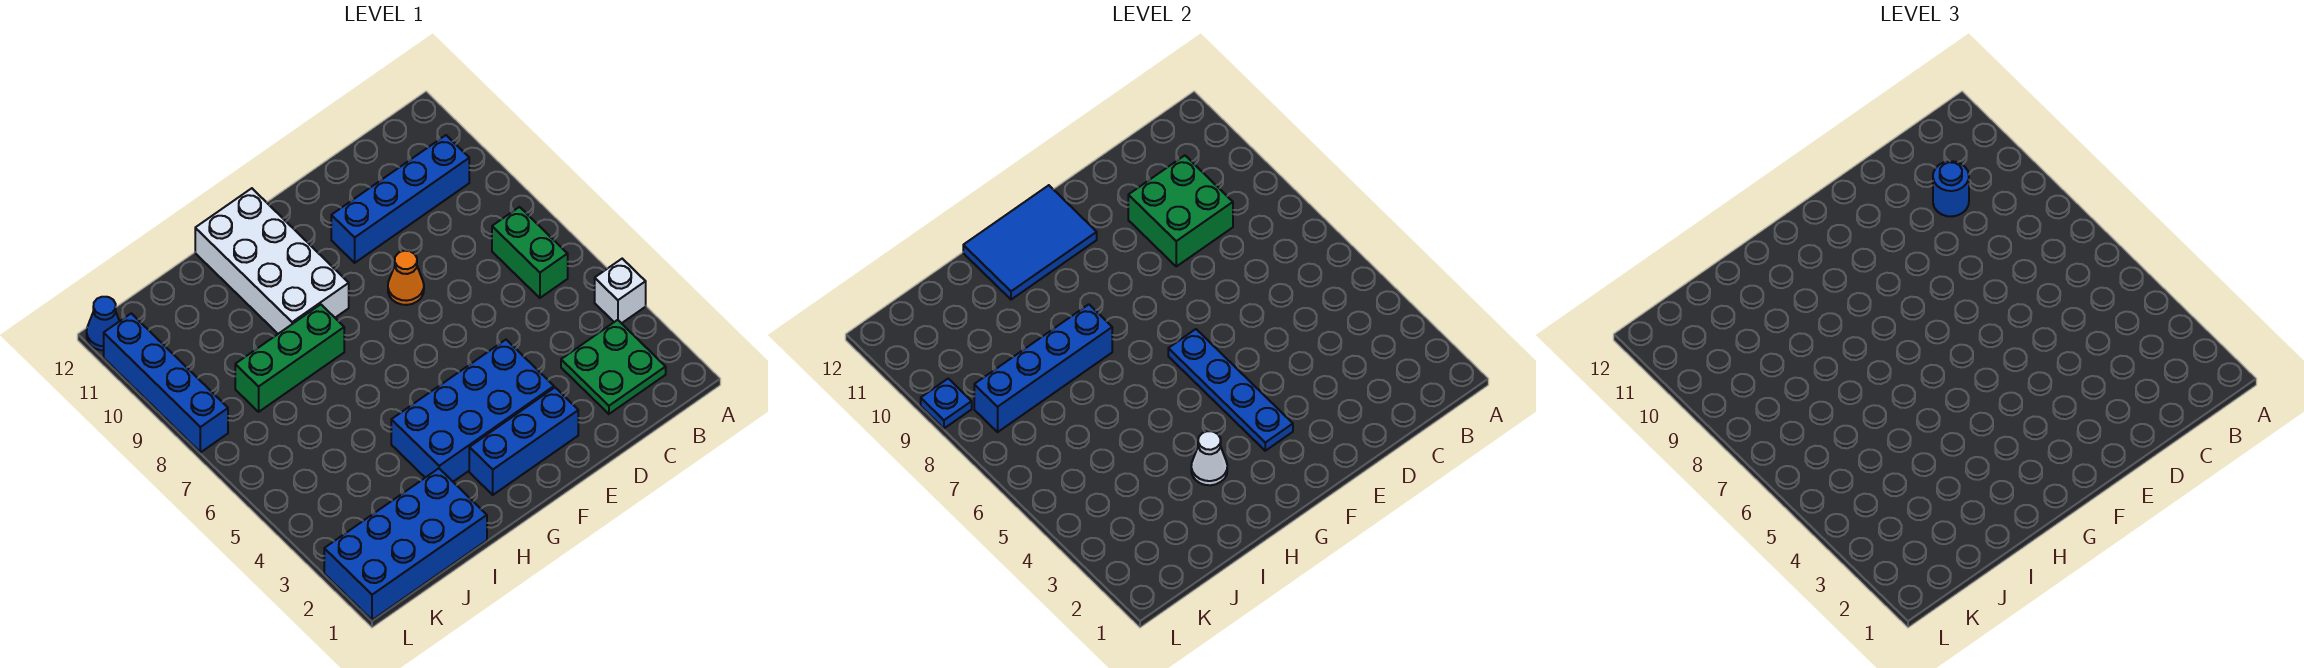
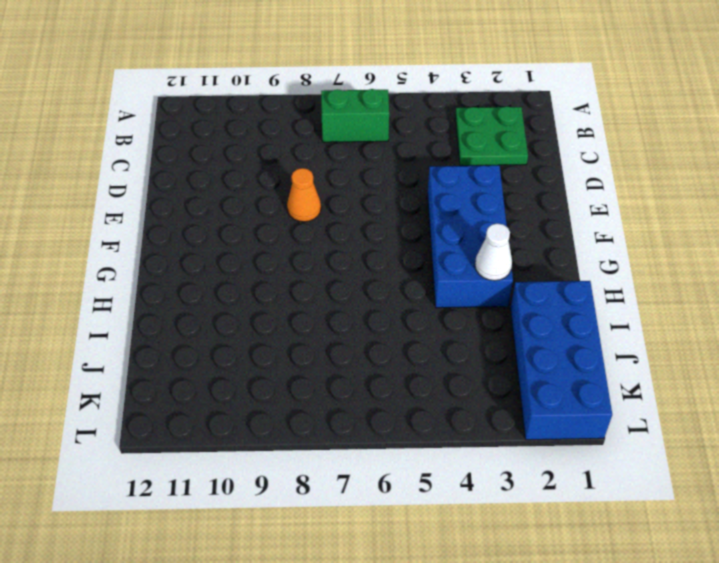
none -> white brick A4 level 1
none -> blue brick B10:E10 level 1
none -> blue brick E2:G2 level 1

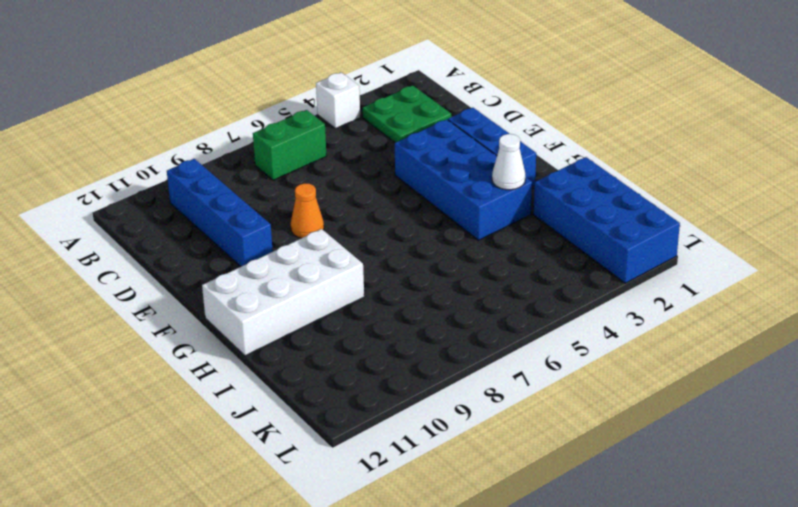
none -> green brick H8:J8 level 1
none -> blue brick L8:L11 level 1
none -> blue cone L12 level 1

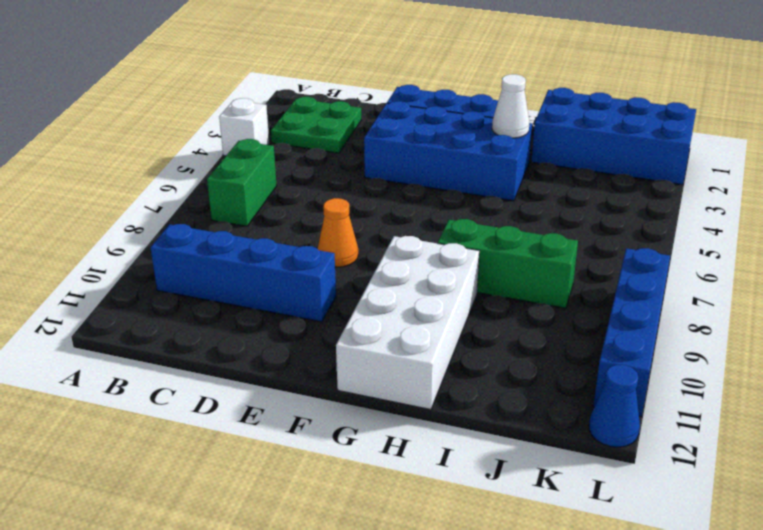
none -> green brick C9:D10 level 2
none -> blue plate F3:F6 level 2
none -> blue tile F11:H12 level 2

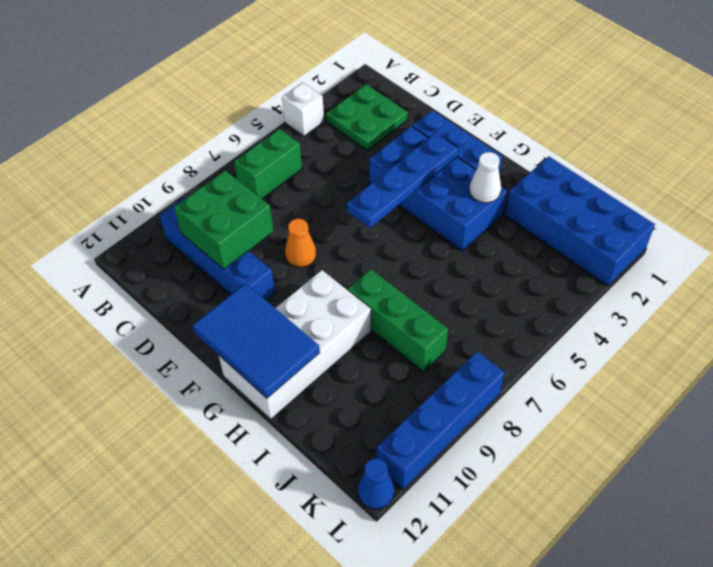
none -> blue brick H8:K8 level 2
none -> blue plate L9 level 2
none -> blue round brick C10 level 3

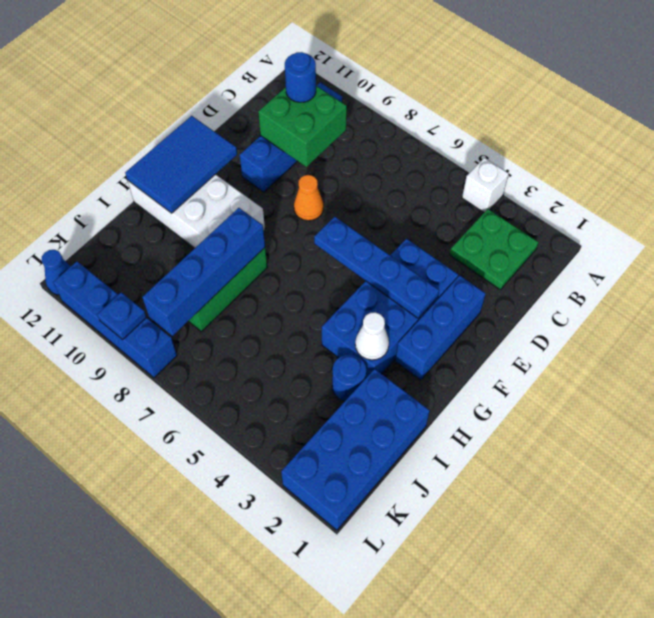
blue round brick I3 level 1 -> none
none -> green brick B6:B7 level 1

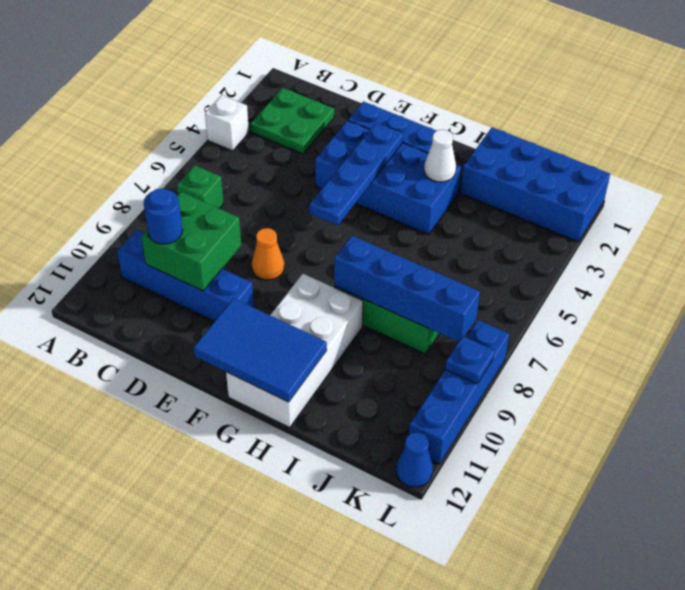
green brick B7 level 1 -> green brick B6:B7 level 1

